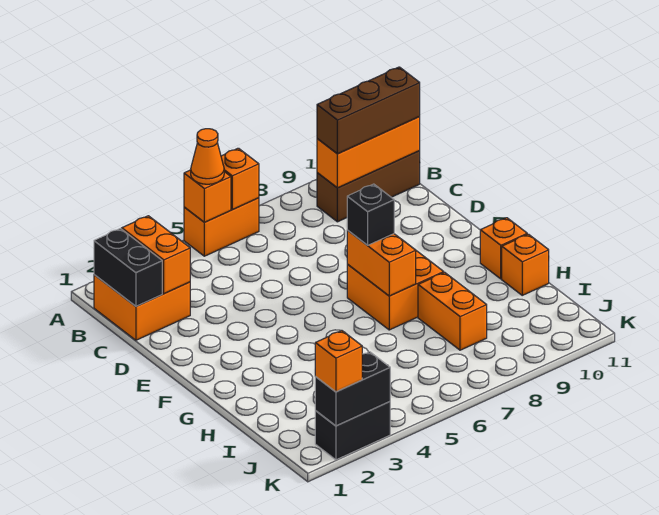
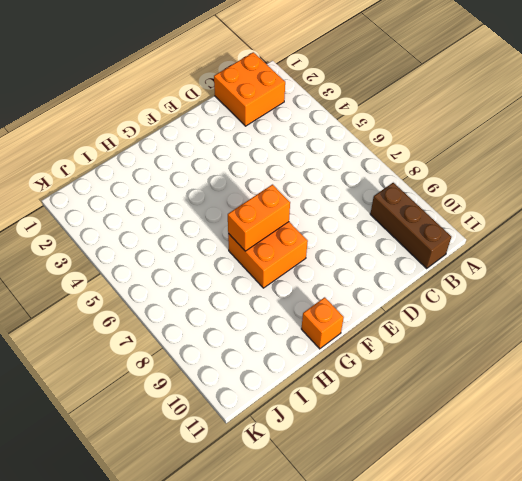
none -> orange brick A5:A6 level 1
none -> orange brick H8:I8 level 1
none -> orange brick H11 level 1

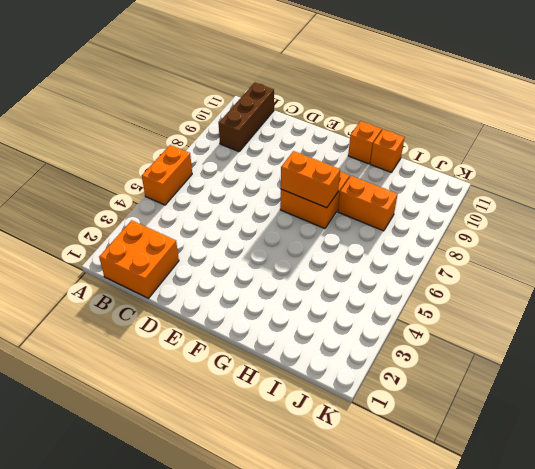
none -> black brick K2:K3 level 1
none -> orange brick A5 level 2
none -> orange brick A6 level 2

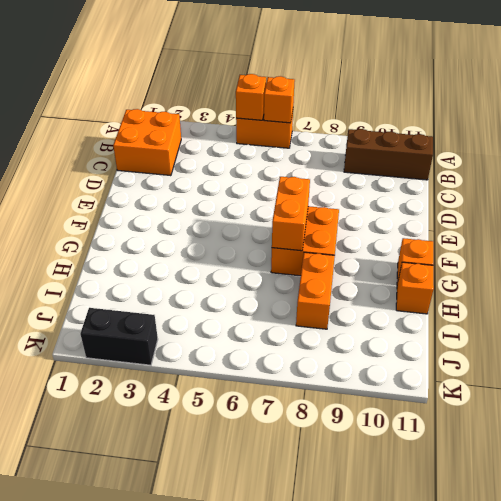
none -> black brick B1:C1 level 2
none -> orange brick B2:C2 level 2
none -> orange brick B9:B11 level 2

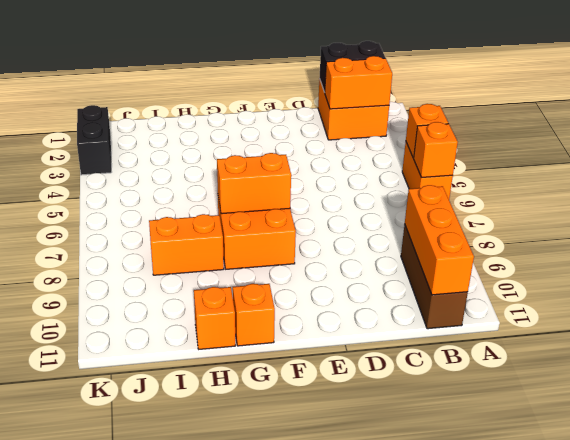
none -> black brick K2:K3 level 2
none -> orange cone A5 level 3
none -> brown brick B9:B11 level 3

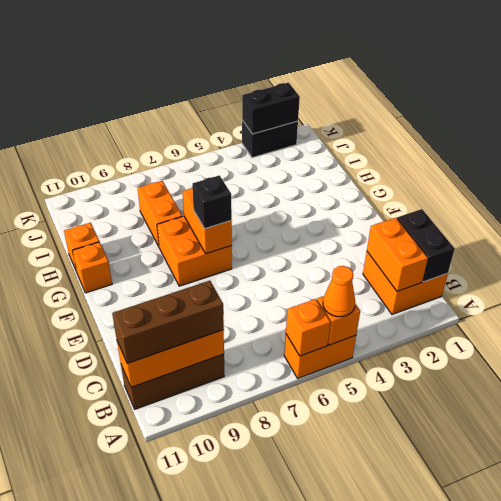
none -> orange brick K2 level 3

